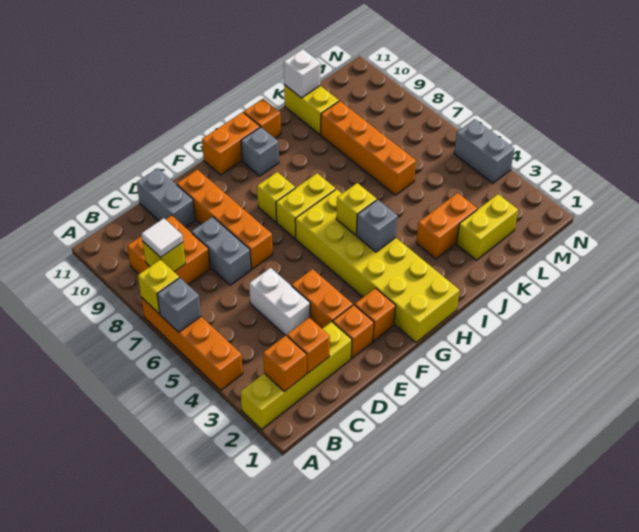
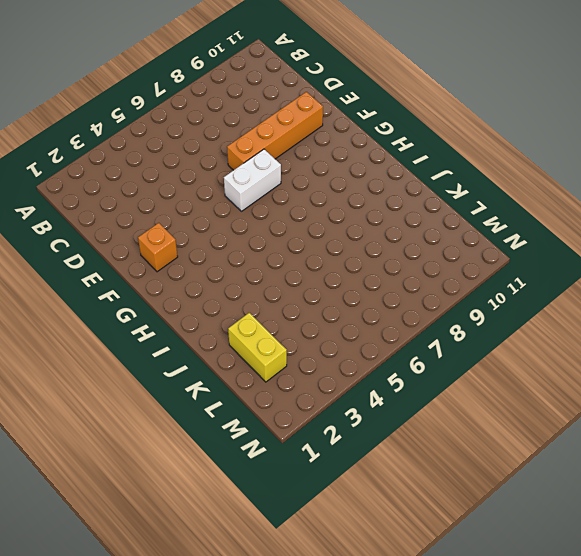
white brick F6:F7 level 1 -> white brick D4:D5 level 1
none -> yellow brick A2:D2 level 1
none -> orange brick A4:A7 level 1
none -> orange brick B8:C9 level 1
none -> grey brick D7:D8 level 1

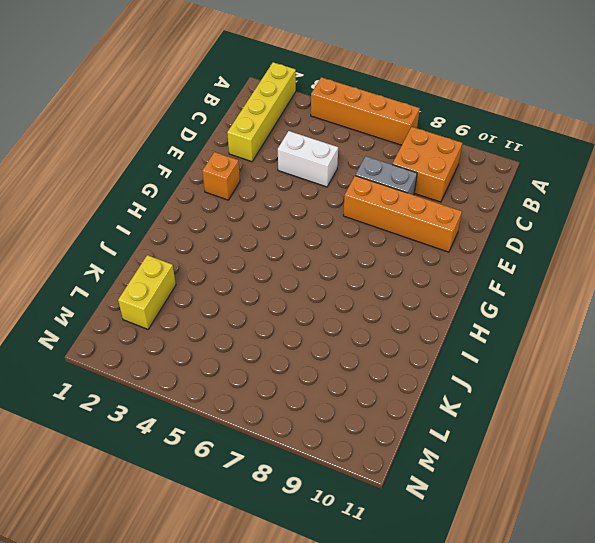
none -> grey brick D10:D11 level 1
none -> orange brick E2 level 1
none -> orange brick E3:E4 level 1
none -> yellow brick G1:H6 level 1

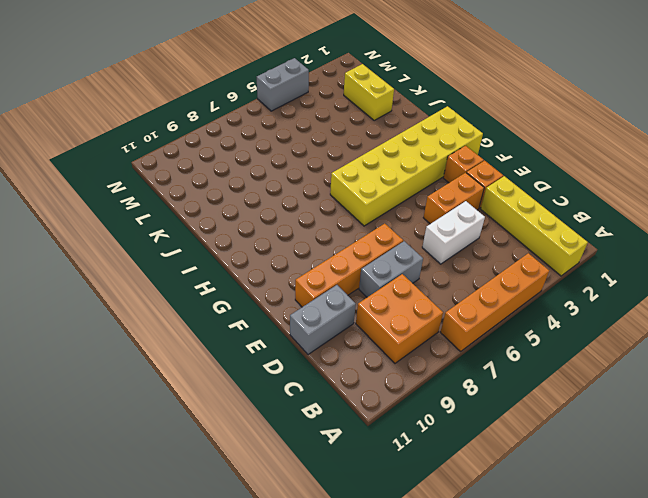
none -> yellow brick G7:H7 level 1
none -> yellow brick G8 level 1
none -> orange brick G11:H11 level 1
none -> grey brick H10 level 1

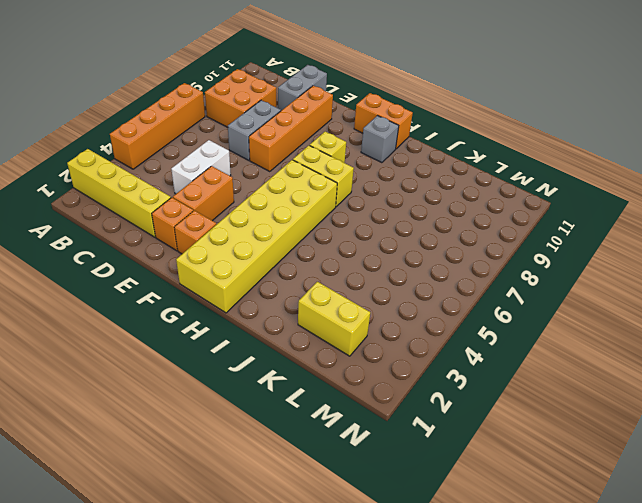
none -> orange brick I11 level 1
none -> orange brick J3:K3 level 1
none -> orange brick K6:K9 level 1
none -> yellow brick K10:K11 level 1

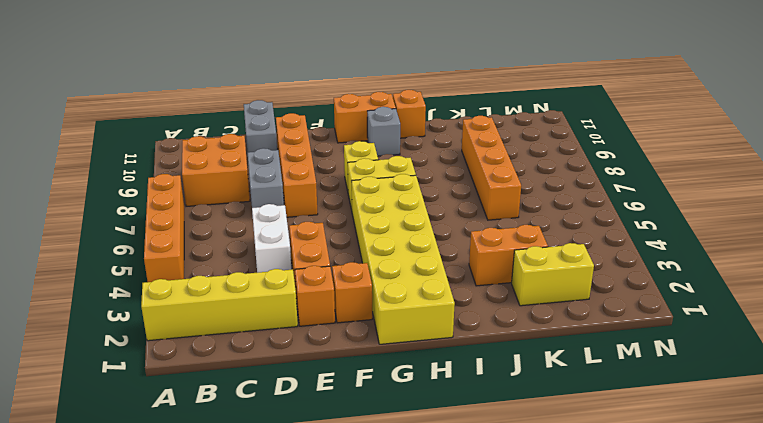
none -> yellow brick K10:K11 level 1
none -> grey brick N4:N5 level 1
none -> grey brick A6 level 2
none -> yellow brick A7 level 2

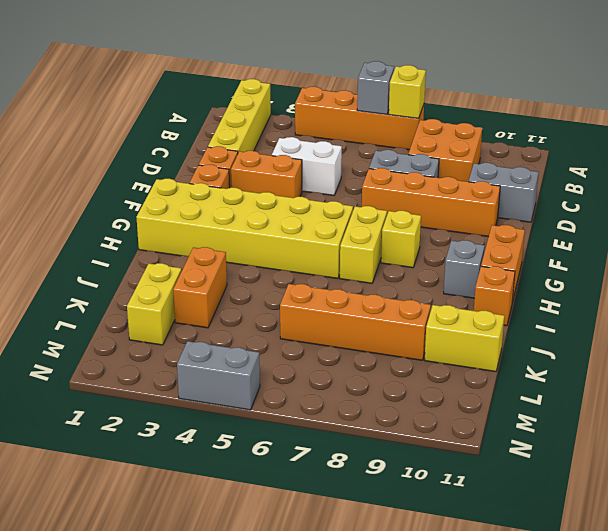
none -> orange brick B2 level 2
none -> yellow brick B8 level 2
none -> orange brick C2 level 2
none -> grey brick H4 level 2

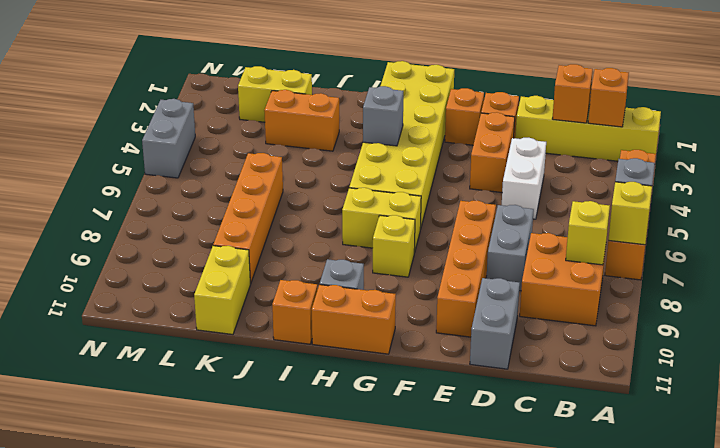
none -> yellow brick H5 level 2
none -> white brick K11 level 2
none -> white tile B8 level 3

